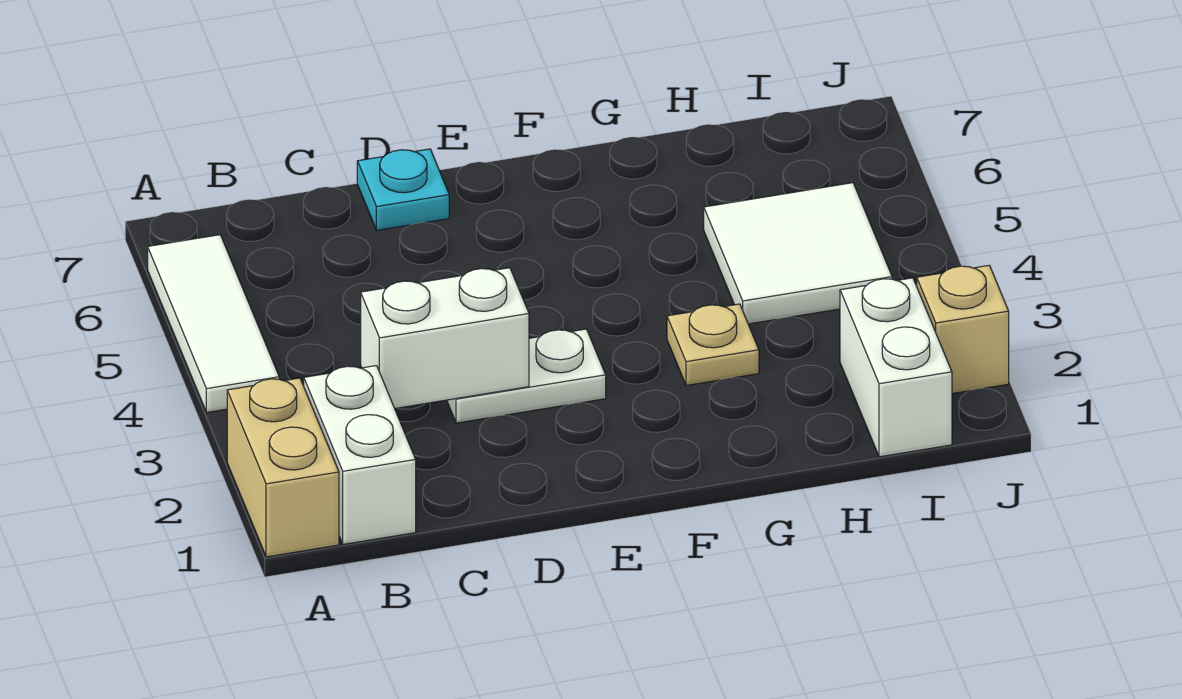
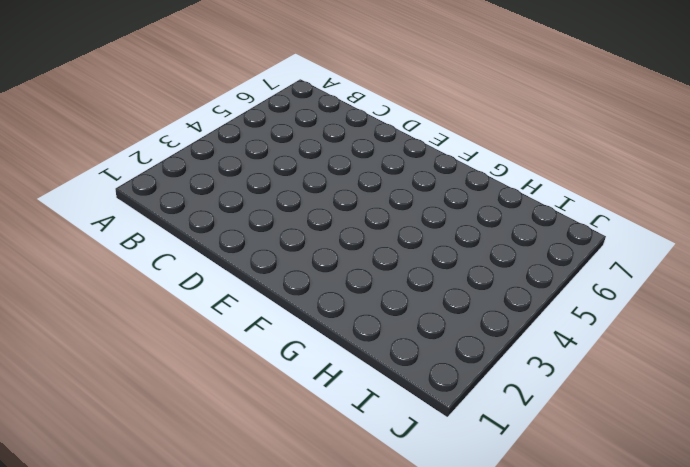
none -> tan brick A1:A2 level 1
none -> white tile A4:A6 level 1

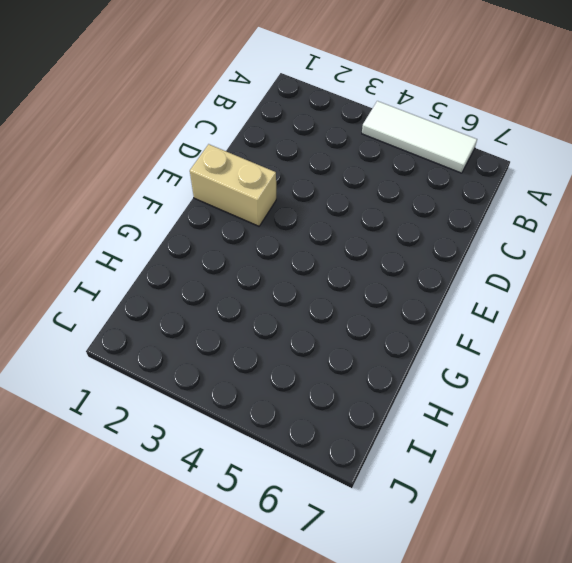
tan brick E1:E2 level 1 -> tan brick A1:A2 level 1
none -> white brick B1:B2 level 1
none -> white plate D3:E3 level 1

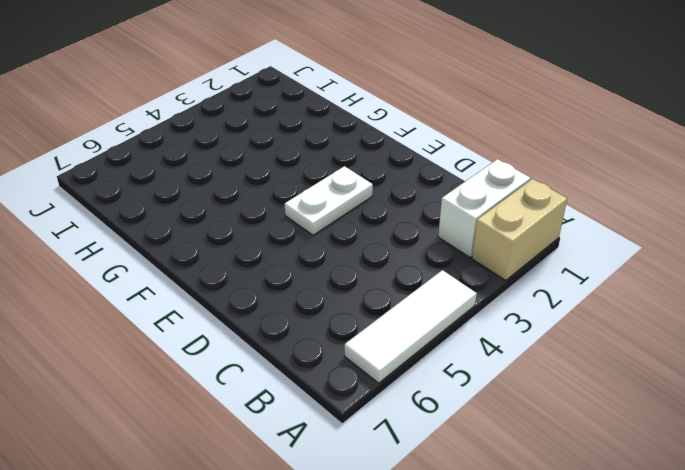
white plate E3:E4 level 1 -> white plate D3:E3 level 1
none -> cyan plate D7 level 1
none -> tan plate G3 level 1

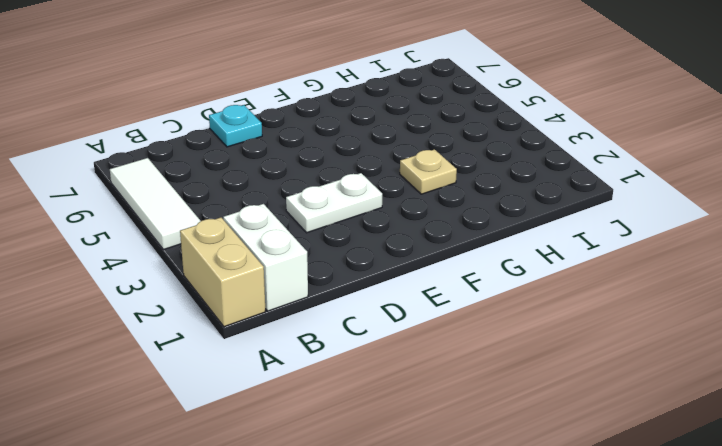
none -> white tile H4:I5 level 1
none -> white brick I1:I2 level 1

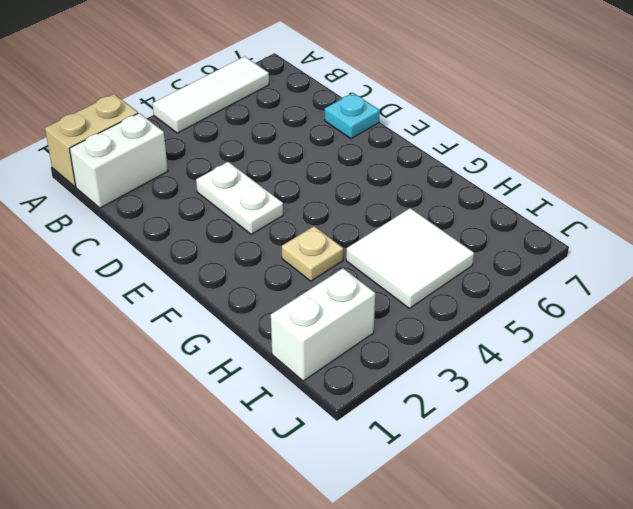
none -> tan brick J2 level 1
none -> white brick C3:D3 level 2

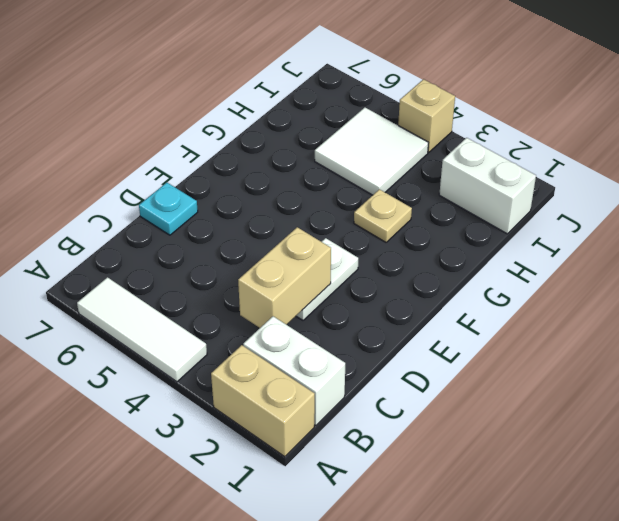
tan brick C3:D3 level 2 -> white brick C3:D3 level 2
tan brick J4 level 1 -> tan brick J2 level 1

